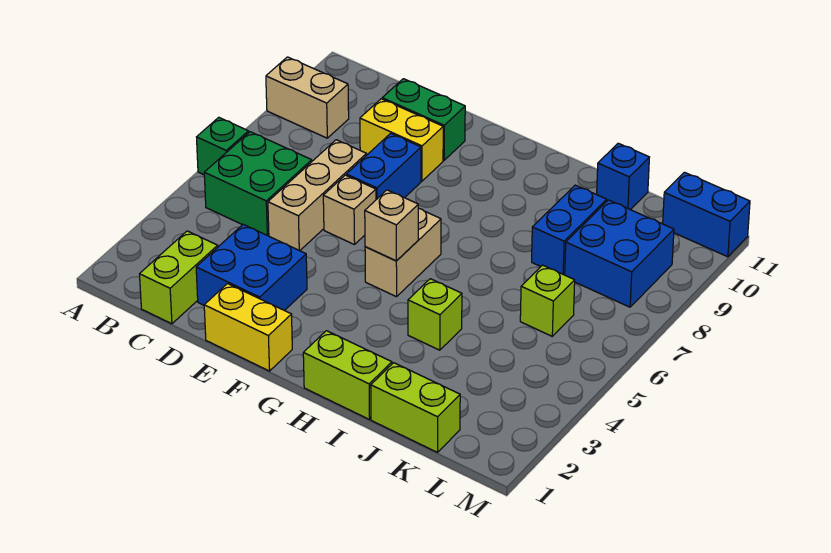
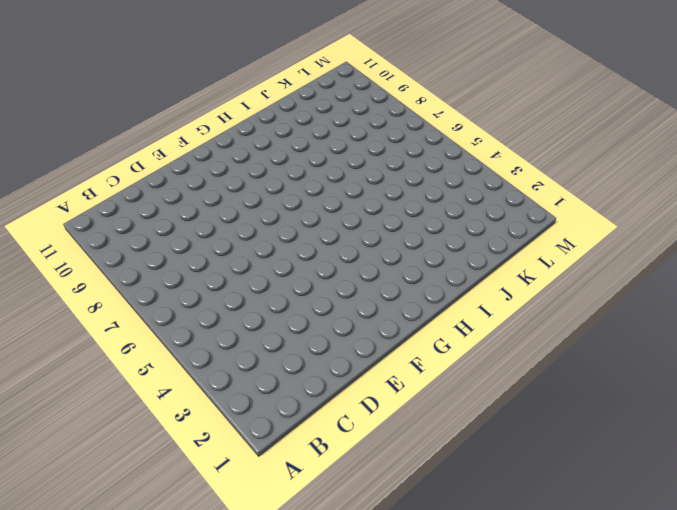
none -> green brick A6 level 1
none -> tan brick A9:B9 level 1
none -> green brick B5:C6 level 1

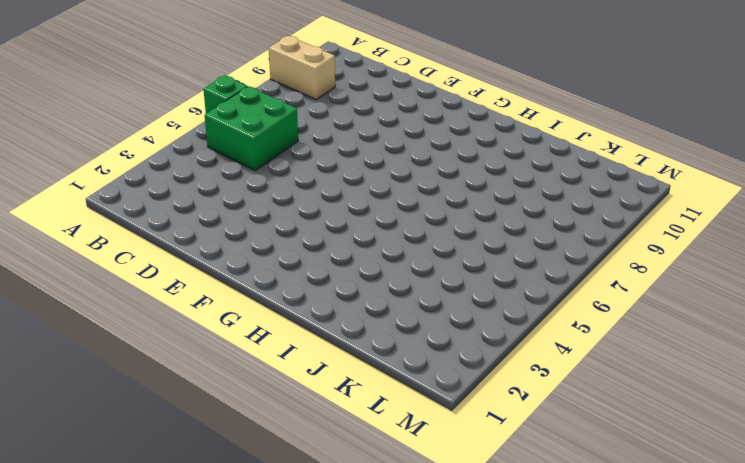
none -> lime brick C1:C2 level 1
none -> blue brick D2:E3 level 1
none -> tan brick D5:D7 level 1

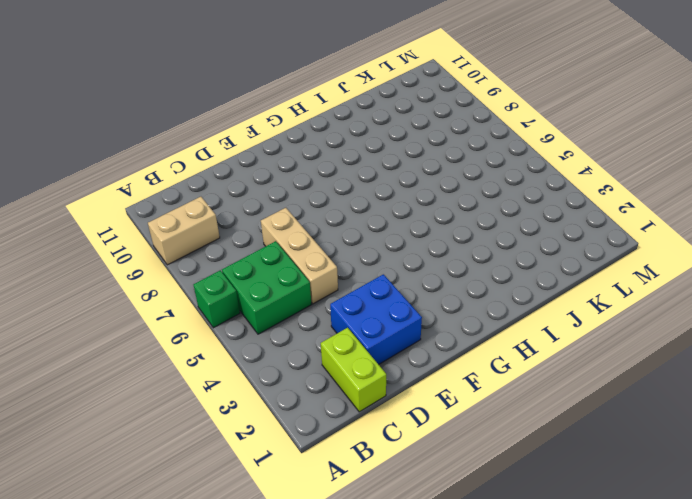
none -> yellow brick D9:E9 level 1
none -> green brick D10:E10 level 1
none -> yellow brick E1:F1 level 1

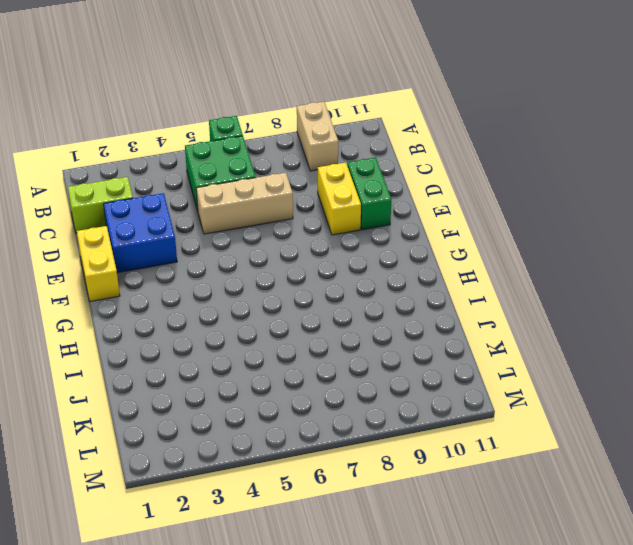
none -> tan brick E6 level 1
none -> blue brick E7:E8 level 1
none -> tan brick G5:G6 level 1

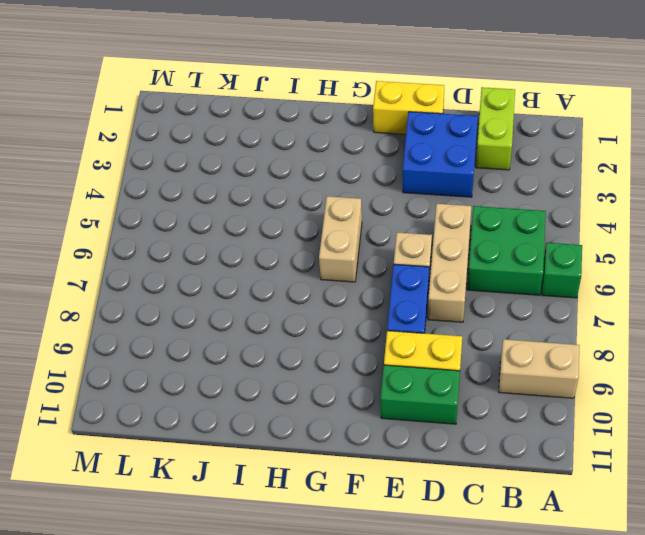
none -> lime brick H1:I1 level 1
none -> lime brick I4 level 1
none -> lime brick J1:K1 level 1

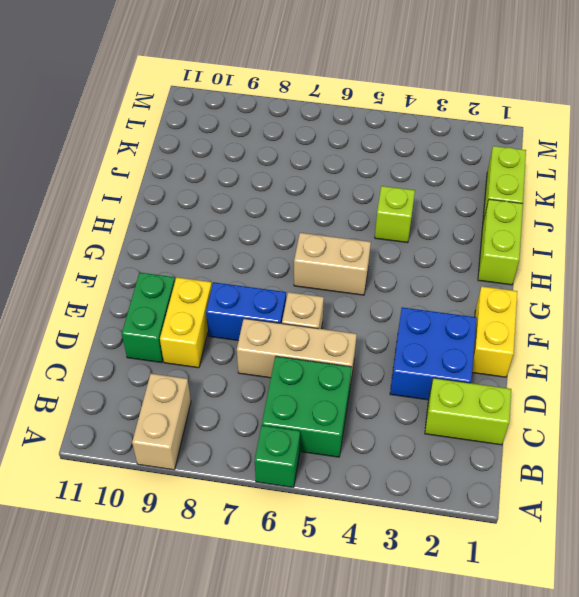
none -> blue brick J8:J9 level 1
none -> blue brick J11 level 1
none -> lime brick K6 level 1

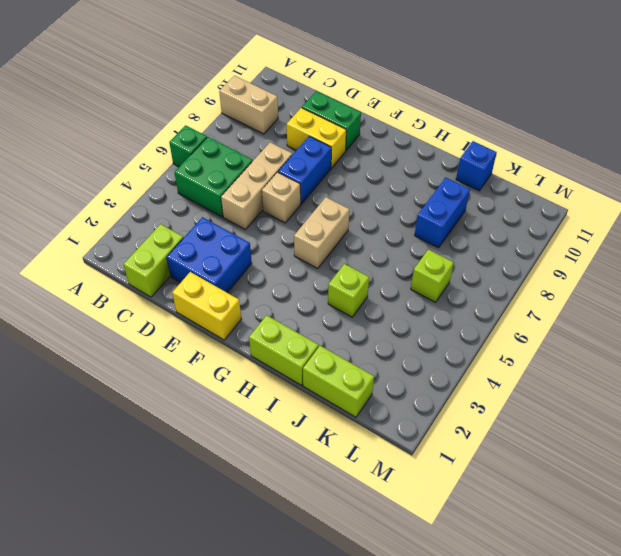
none -> blue brick K8:L9 level 1
none -> blue brick L11:M11 level 1
none -> tan brick G5 level 2

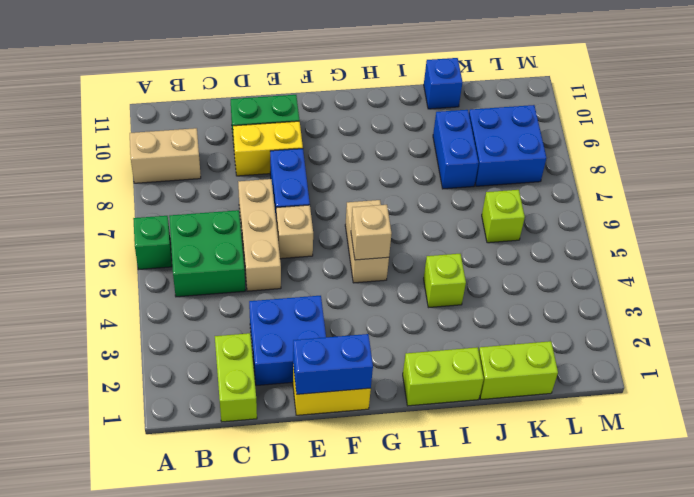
blue brick E1:F1 level 2 -> blue brick L11:M11 level 1

